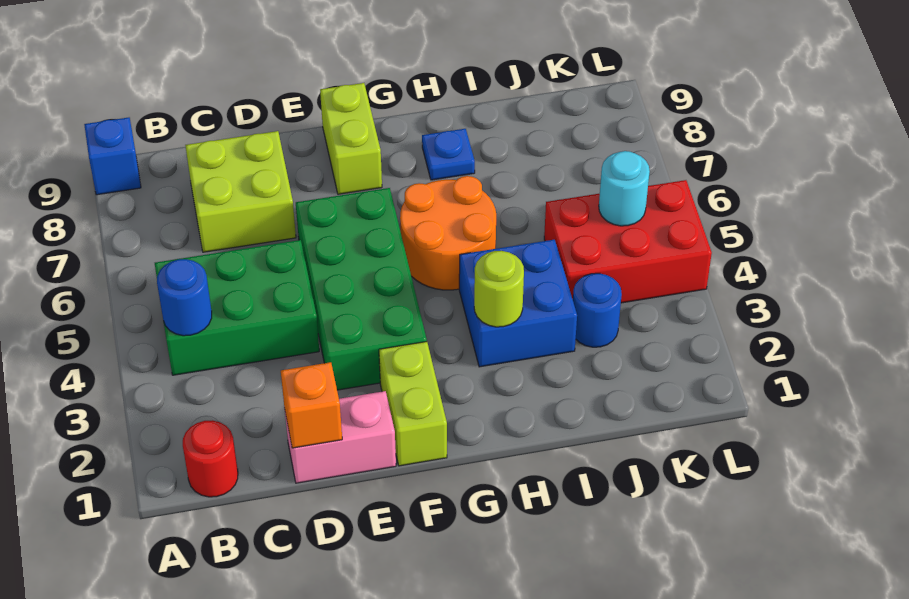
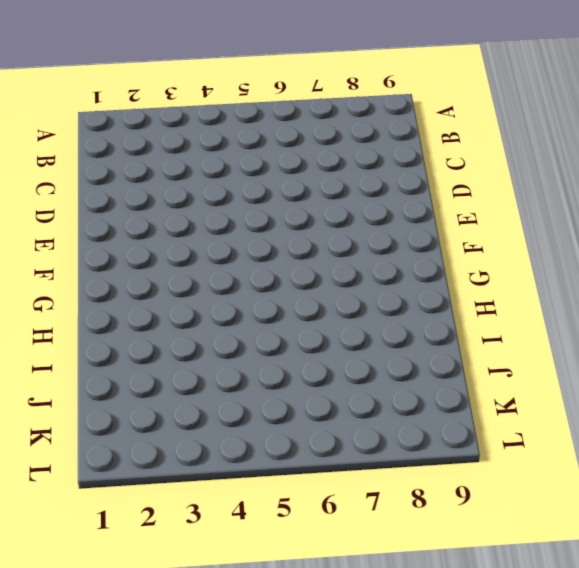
none -> blue brick A9 level 1
none -> red round brick B1 level 1
none -> green brick B4:D5 level 1

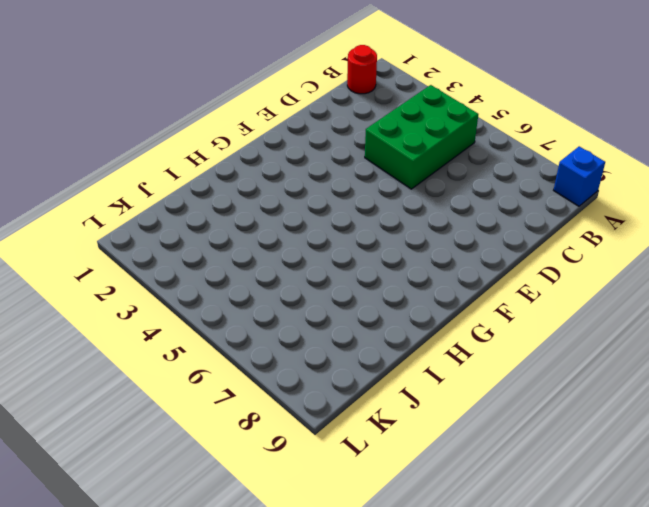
none -> lime brick C7:D8 level 1
none -> pink brick D1:E1 level 1
none -> green brick E3:F6 level 1

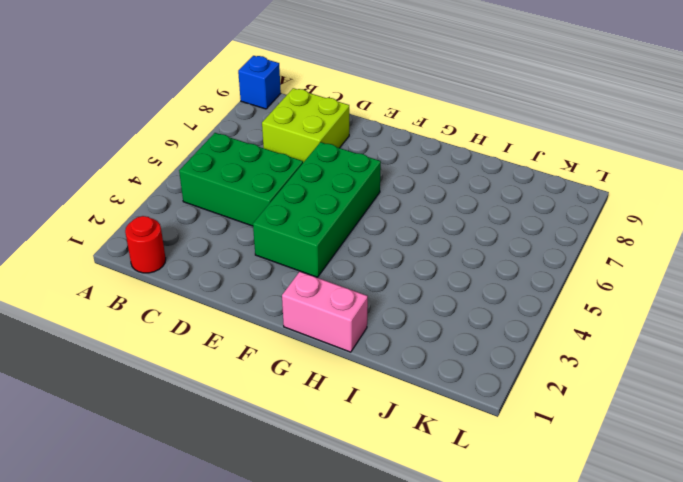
pink brick G1:H1 level 1 -> pink brick D1:E1 level 1
none -> lime brick F1:F2 level 1
none -> lime brick F8:F9 level 1
none -> orange round brick G5:H6 level 1

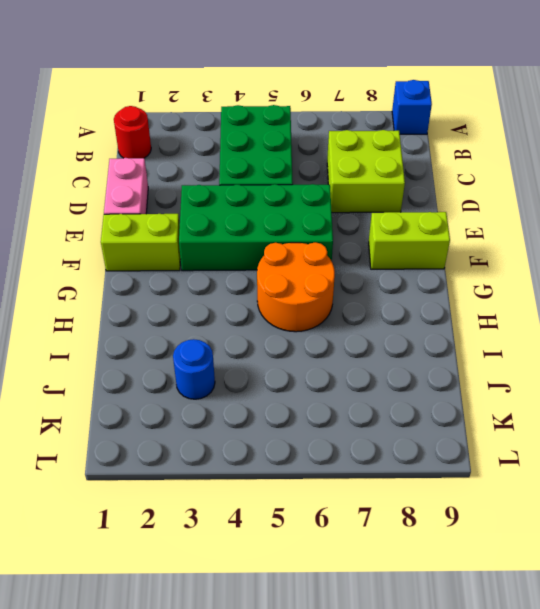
none -> blue brick H3:I4 level 1
none -> blue plate H8 level 1
none -> red brick J4:L5 level 1

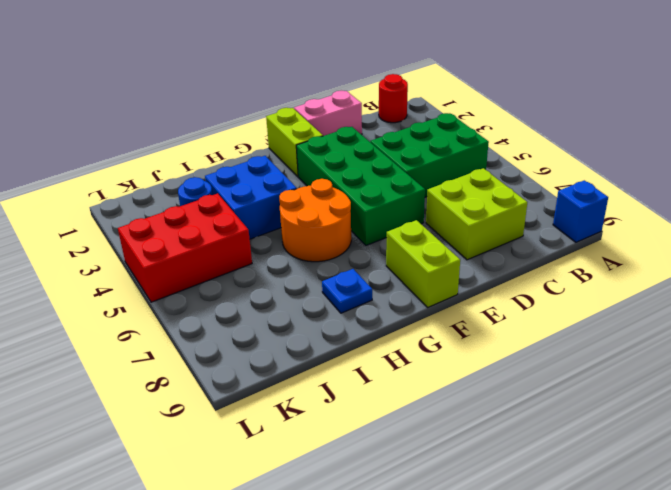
none -> blue round brick B4 level 2
none -> orange brick D1 level 2
none -> lime round brick H3 level 2

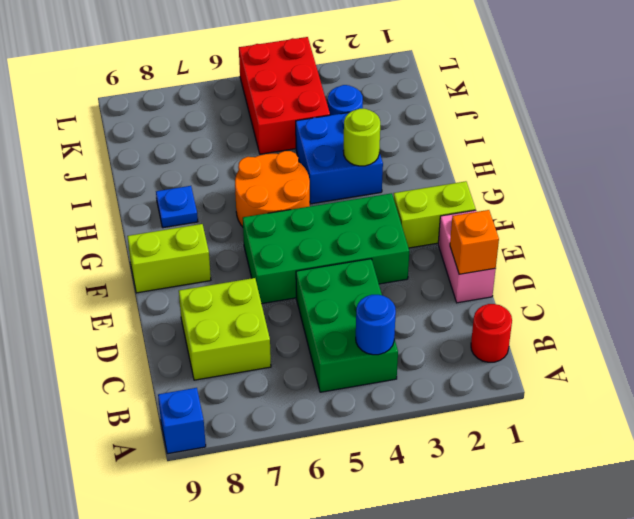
none -> cyan round brick K5 level 2

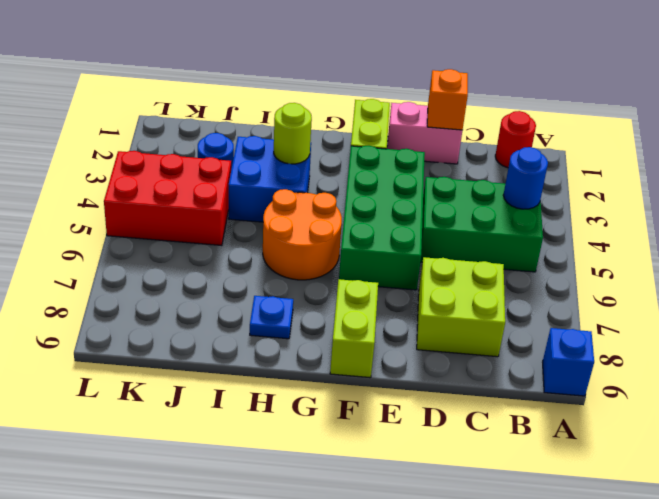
none -> cyan round brick K5 level 2

